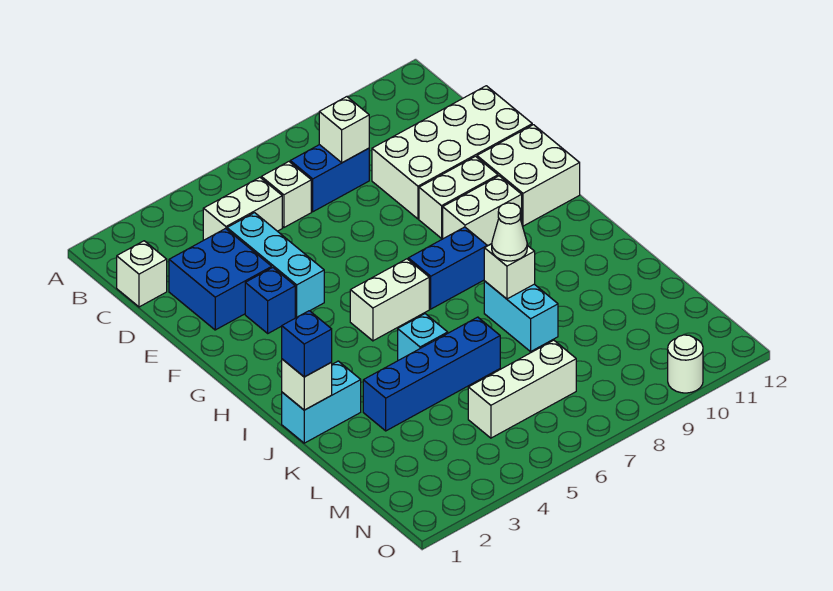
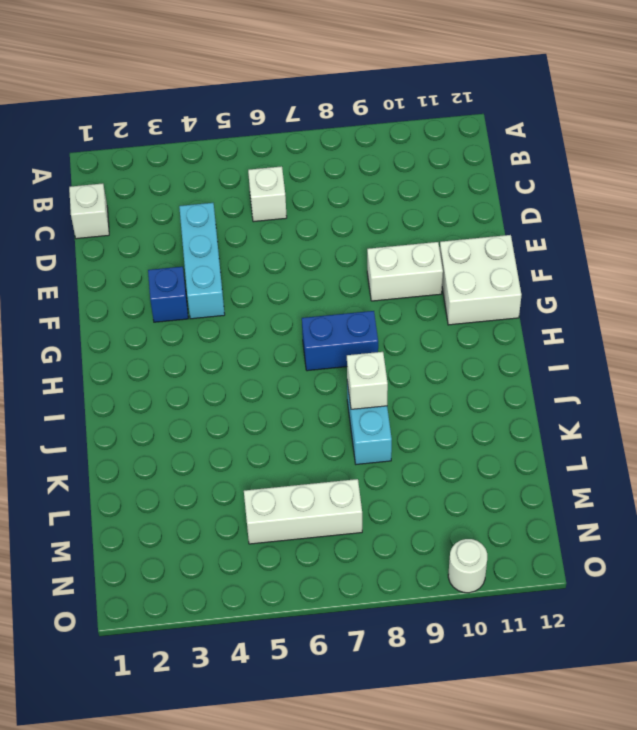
none -> white brick C4:C5 level 1
none -> blue brick C7:C8 level 1
none -> blue brick D2:E3 level 1

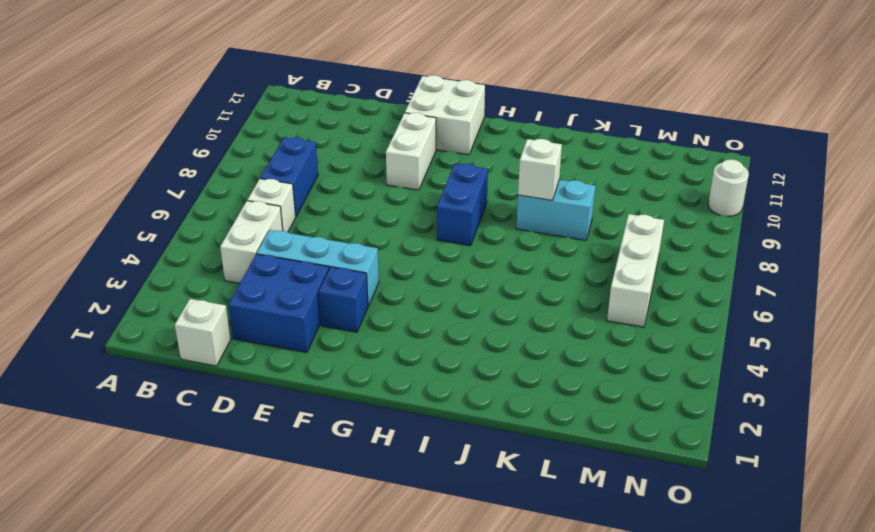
none -> white brick D9:E12 level 1
none -> white brick G9:G10 level 1
none -> white brick H5:H6 level 1

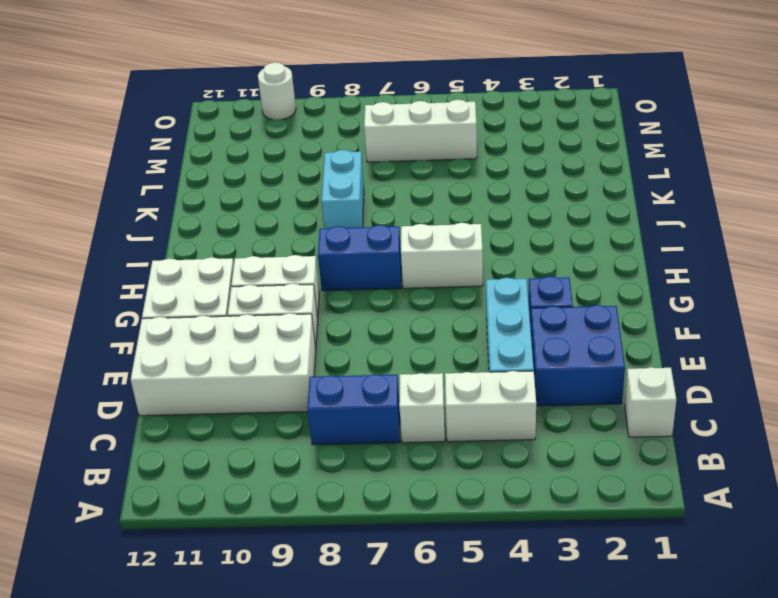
none -> cyan brick J1:J2 level 1
none -> cyan brick J5 level 1
none -> blue brick K3:K6 level 1

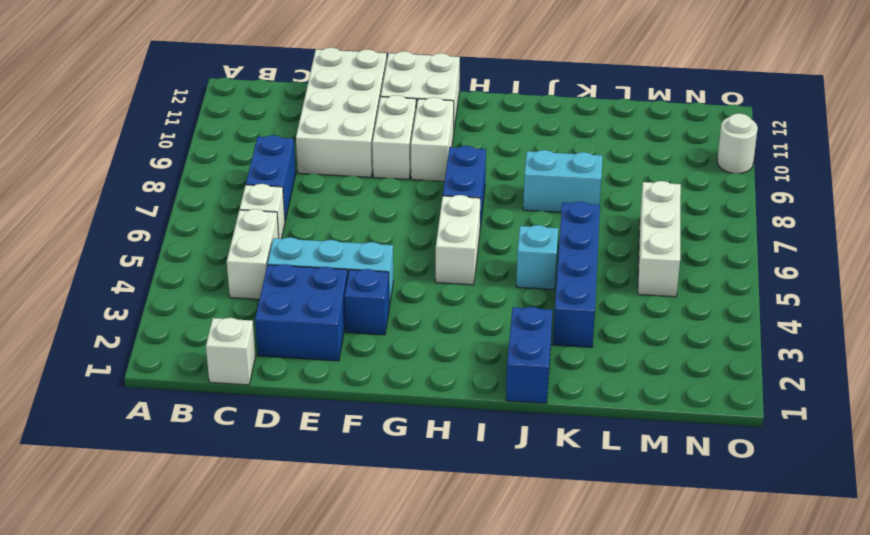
blue brick J1:J2 level 1 -> cyan brick J1:J2 level 1
none -> white brick C8 level 2
none -> white brick J1 level 2
none -> white brick J8 level 2

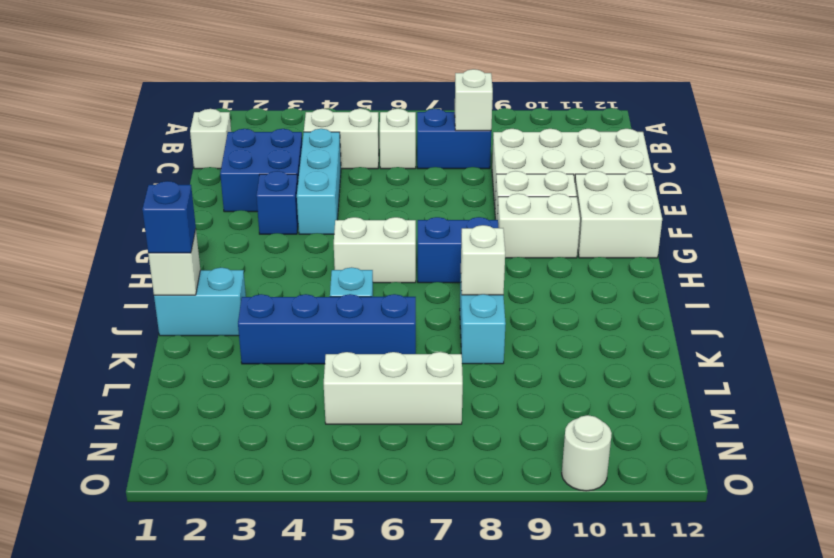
none -> white cone J8 level 3

